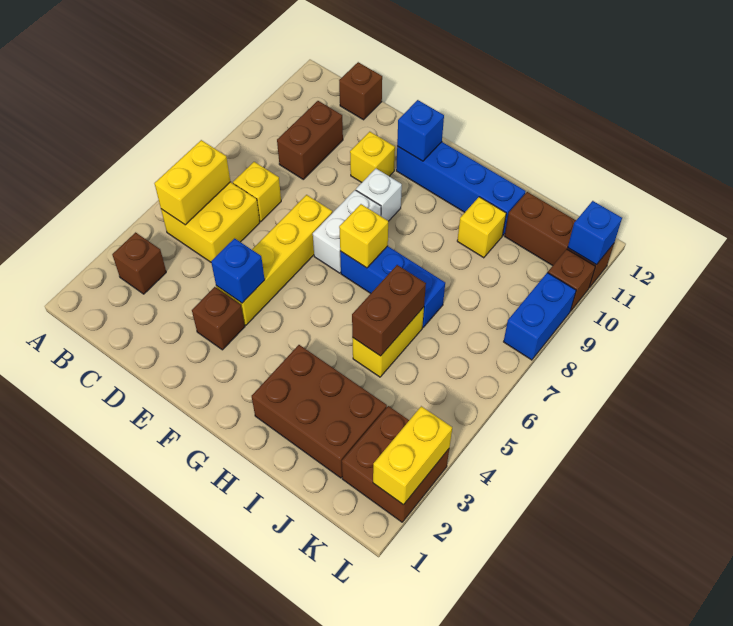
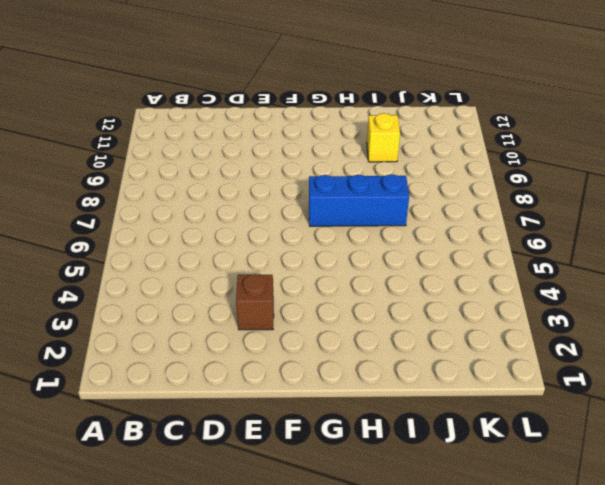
none -> brown brick B3 level 1
none -> yellow brick B5:C6 level 1
none -> yellow brick C7 level 1

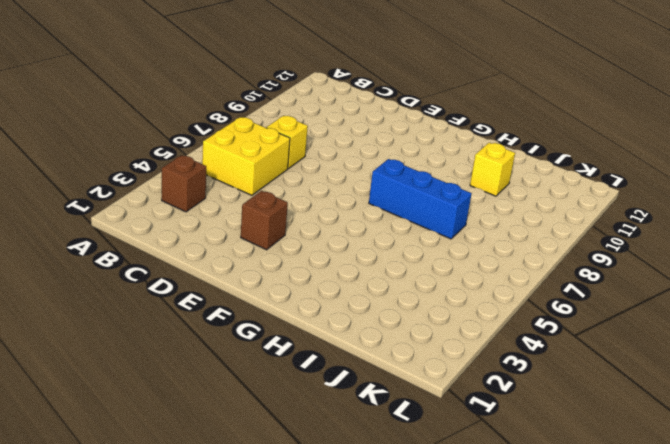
none -> brown brick C9:C10 level 1
none -> brown brick C12 level 1
none -> yellow brick E4:E7 level 1

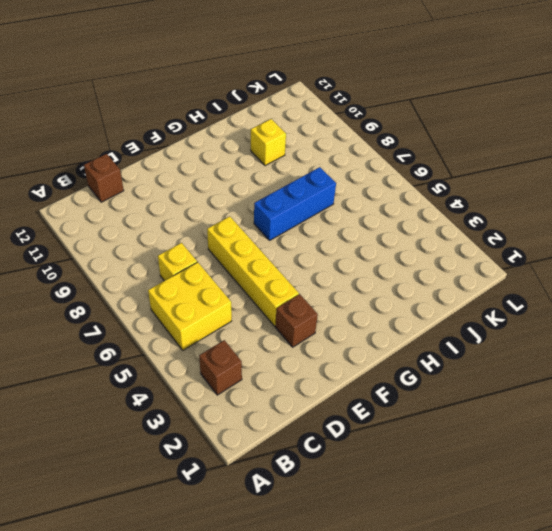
none -> brown brick C9:C10 level 1
none -> yellow brick E10 level 1
none -> white brick F7:F8 level 1

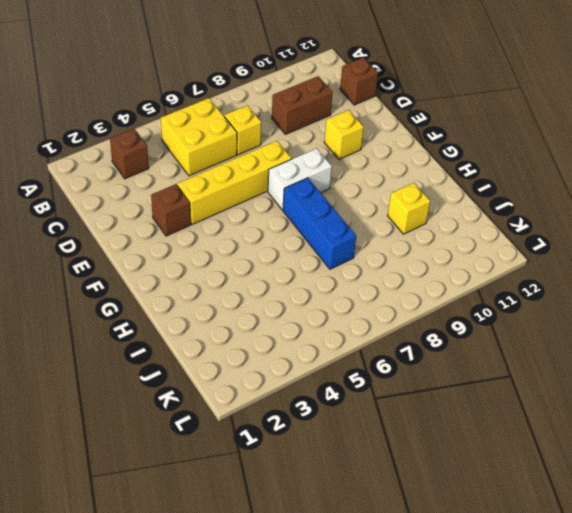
none -> white brick F9 level 1
none -> blue brick F11:I11 level 1
none -> brown brick H2:J3 level 1

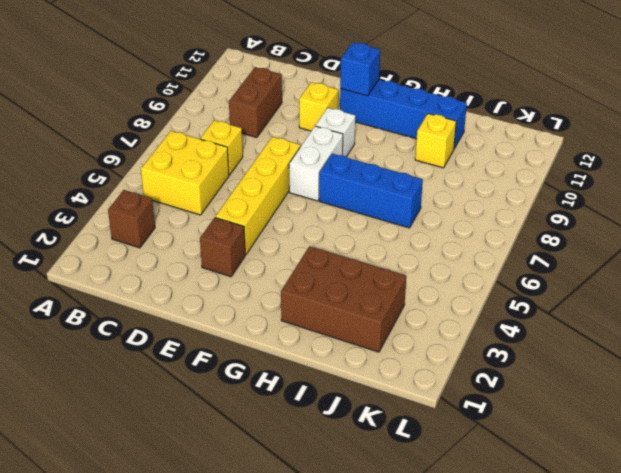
none -> brown brick C12 level 1
none -> yellow brick I5:I6 level 1
none -> brown brick J11:L11 level 1

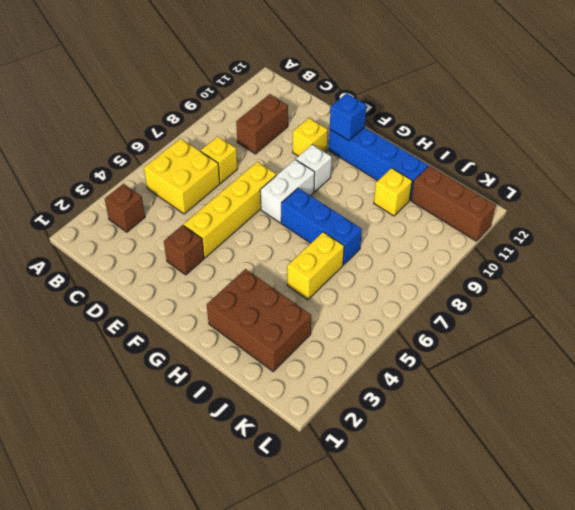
none -> brown brick C12 level 1
none -> brown brick K2:L3 level 1
none -> blue brick L8:L9 level 1

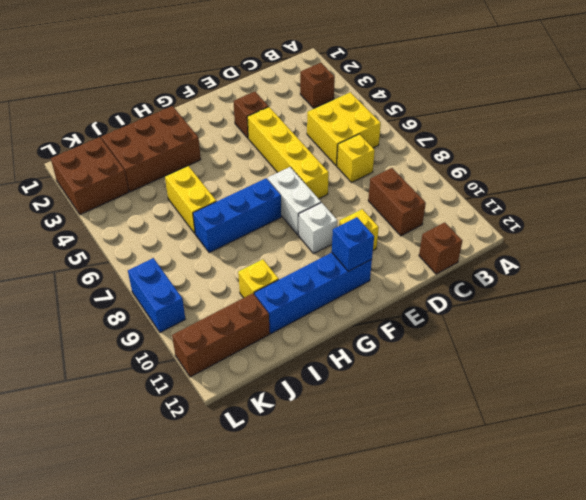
none -> brown brick L10 level 1
none -> yellow brick B5:B6 level 2
none -> blue brick E4 level 2

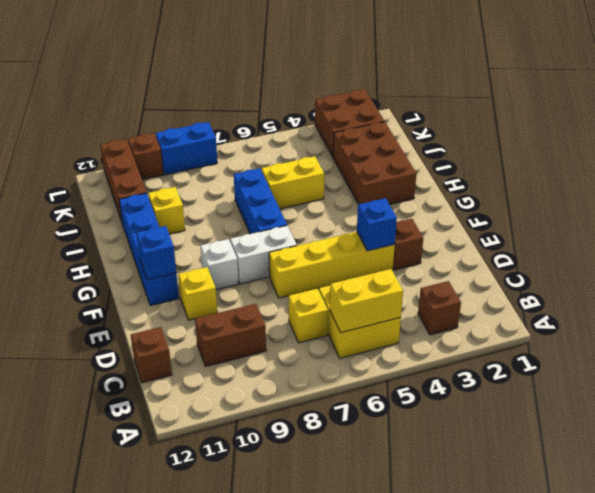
none -> yellow brick G7 level 2
none -> brown brick I5:I6 level 2
none -> yellow brick L2:L3 level 2

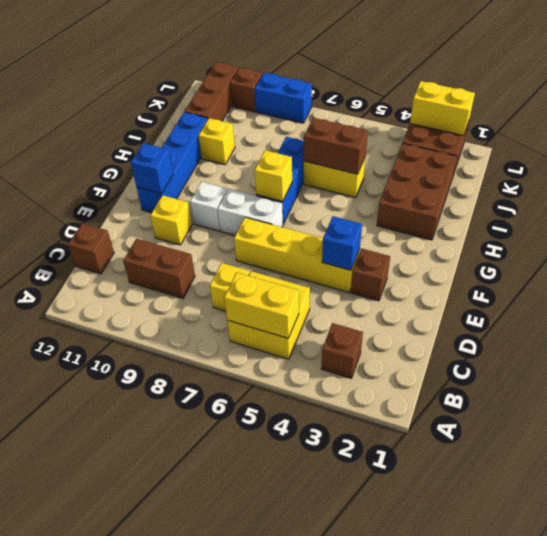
none -> blue brick L11 level 2

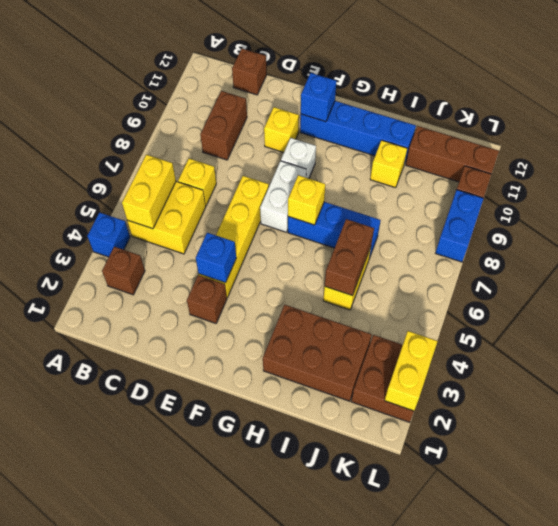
blue brick A4 level 1 -> blue brick L11 level 2

